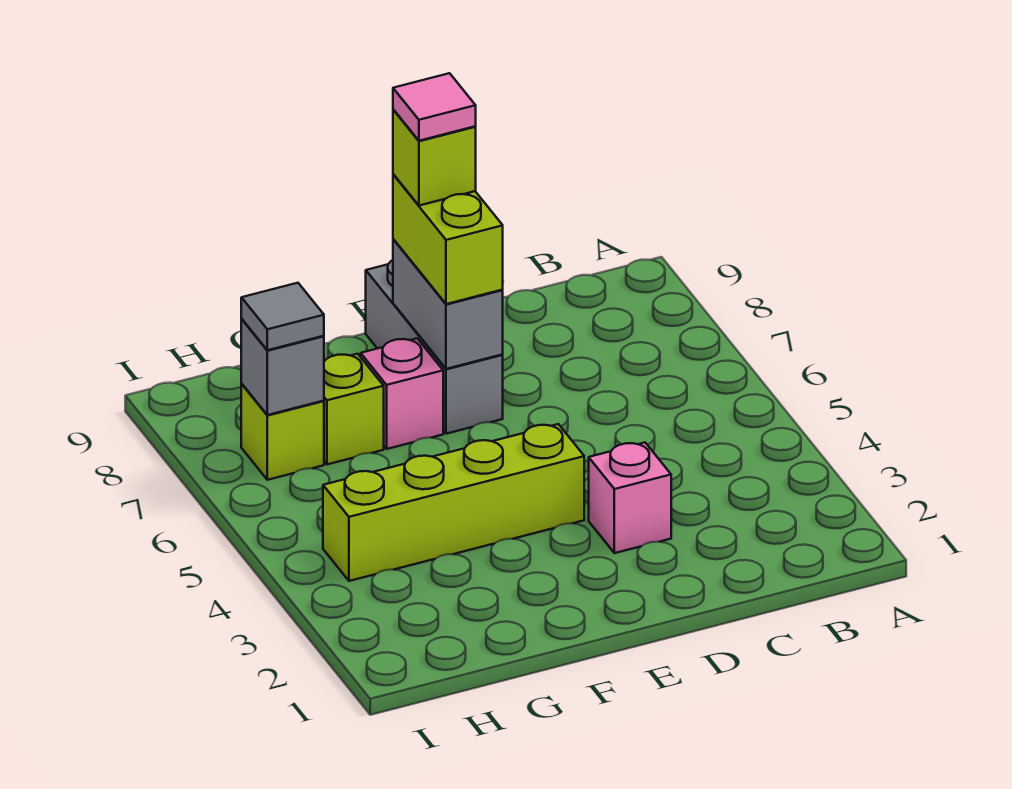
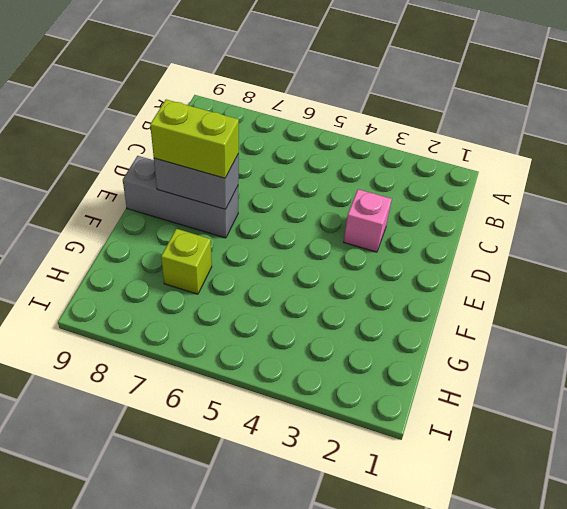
none -> lime brick E4:H4 level 1
none -> pink brick F7 level 1
none -> lime brick H7 level 1

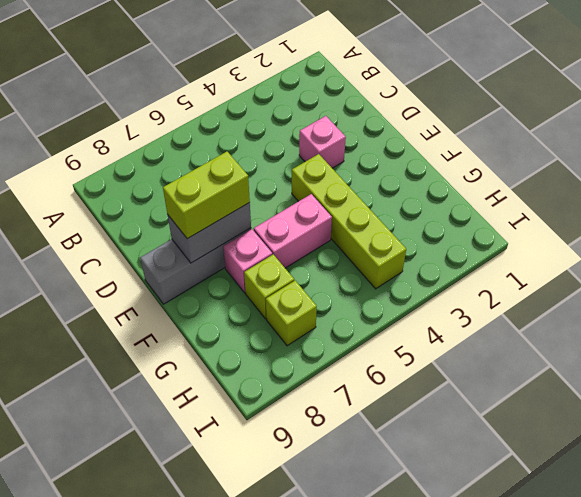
pink brick F5:F6 level 1 -> none
none -> grey brick H7 level 2
none -> grey tile H7 level 3
none -> lime brick E8 level 4

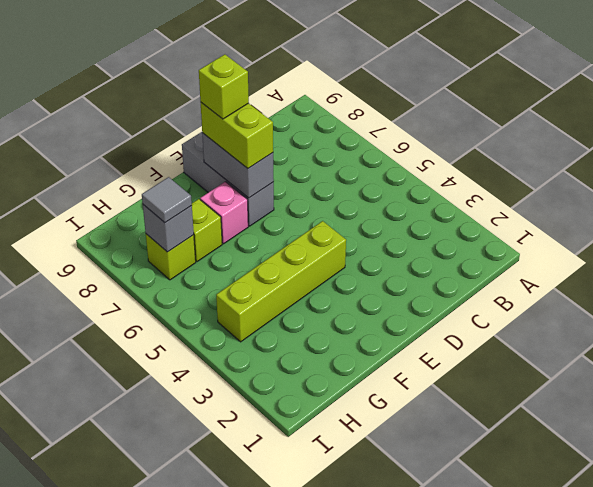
none -> pink brick D3 level 1
none -> pink tile E8 level 5

